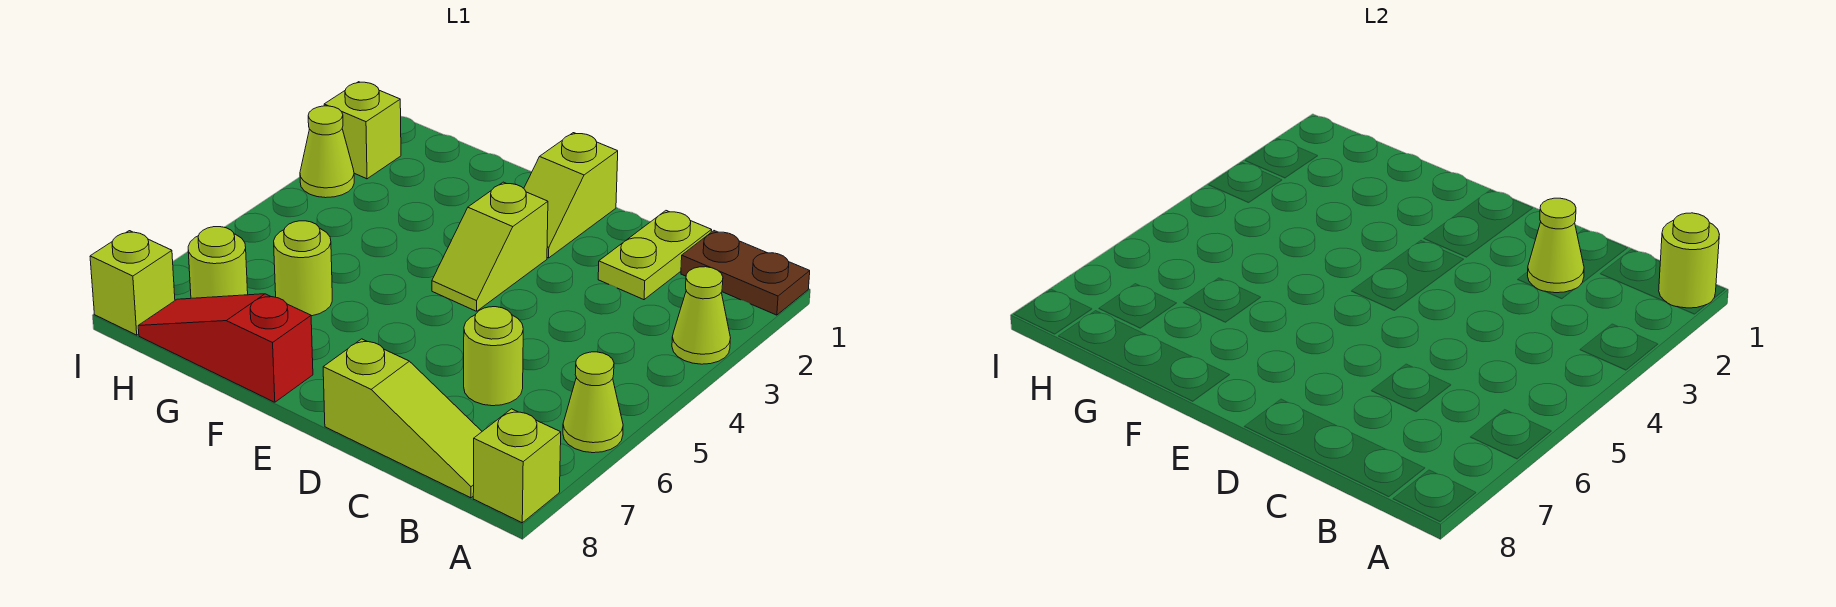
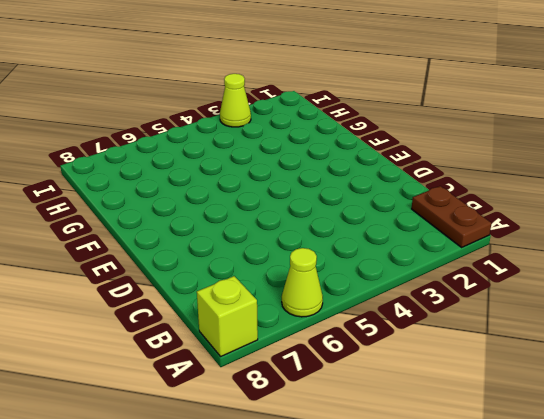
none -> lime cone A3 level 1
none -> lime slope B8:D8 level 1 top D
none -> lime plate C1:C2 level 1

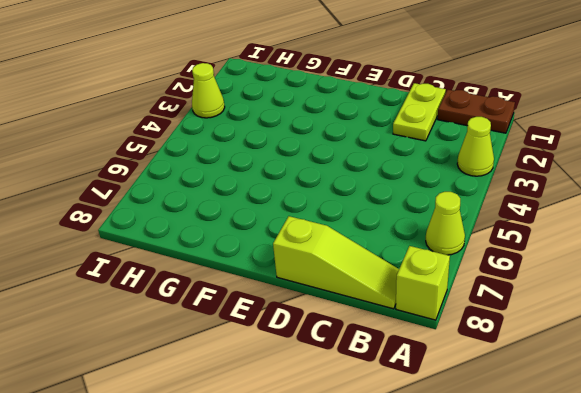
none -> lime round brick C6 level 1
none -> lime slope E1:E2 level 1 top 1
none -> lime slope E3:E4 level 1 top 3

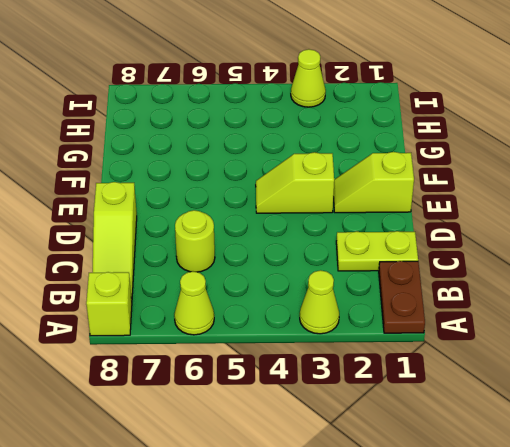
none -> red slope F8:H8 level 1 top F
none -> lime round brick G6 level 1
none -> lime round brick H7 level 1

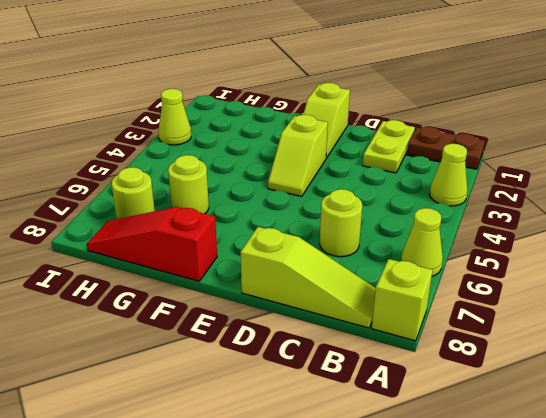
none -> lime brick I2 level 1
none -> lime brick I8 level 1
none -> lime round brick A1 level 2

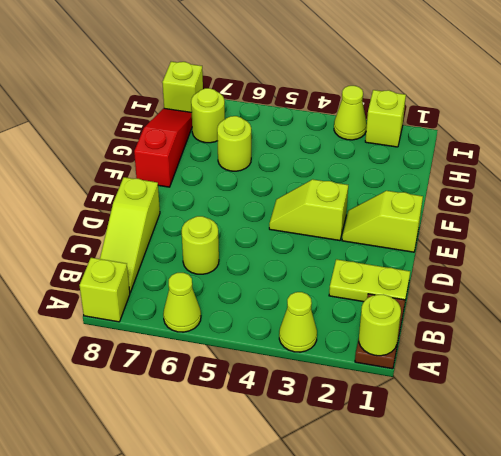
none -> lime cone C2 level 2

